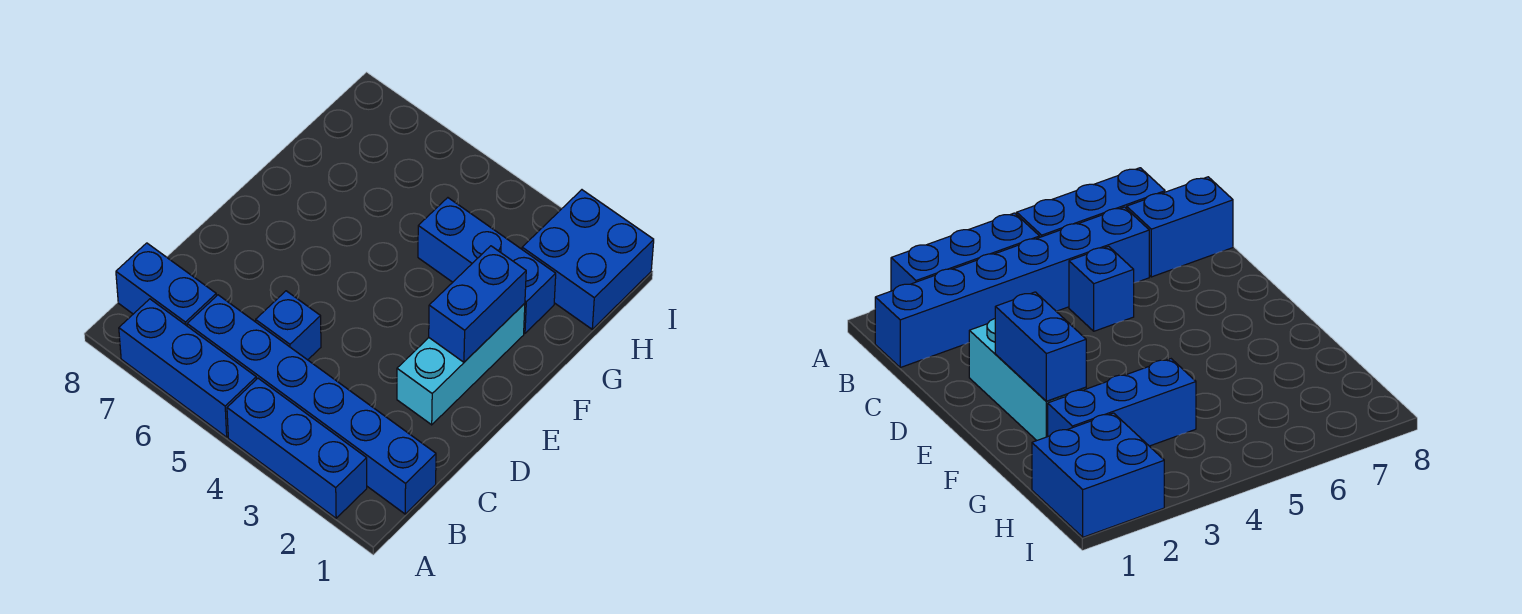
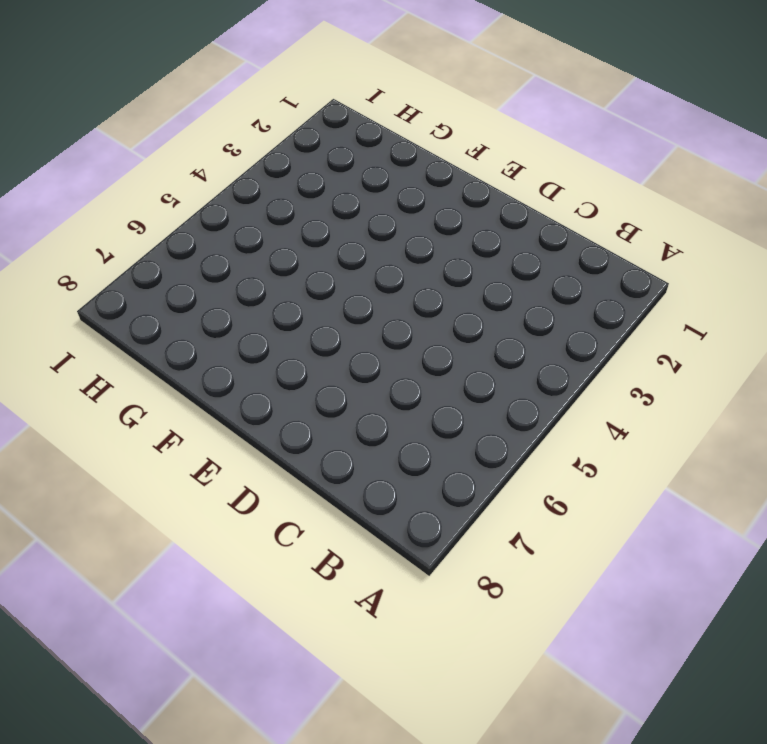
none -> blue brick A2:A4 level 1
none -> blue brick A5:A7 level 1

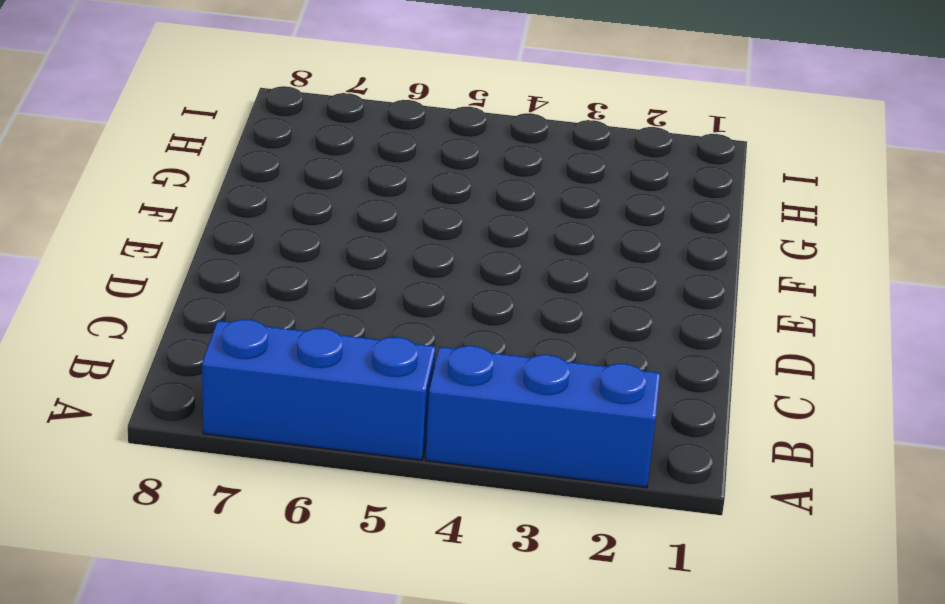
none -> blue brick B1:B6 level 1
none -> blue brick B7:B8 level 1

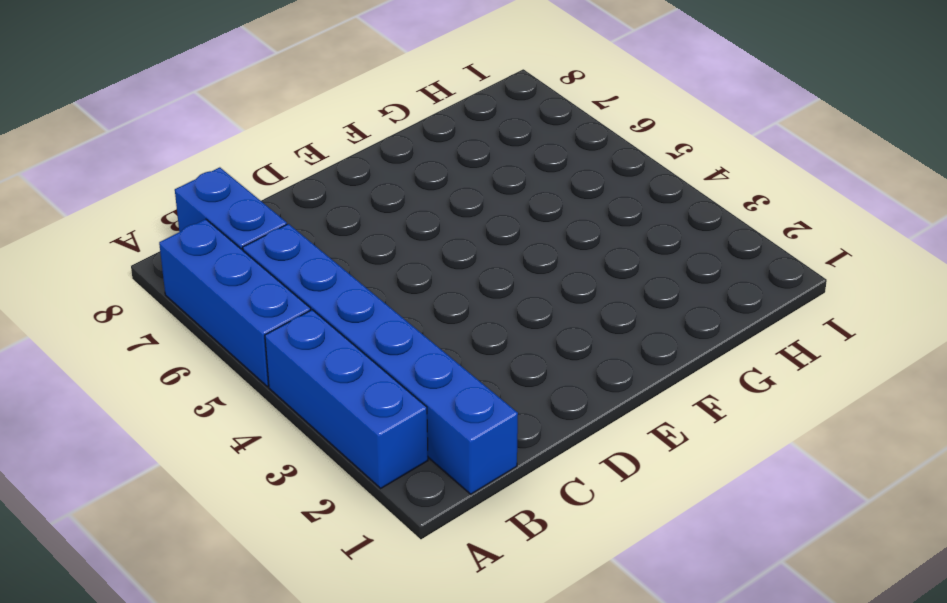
none -> blue brick C5 level 1
none -> cyan brick D2:F2 level 1

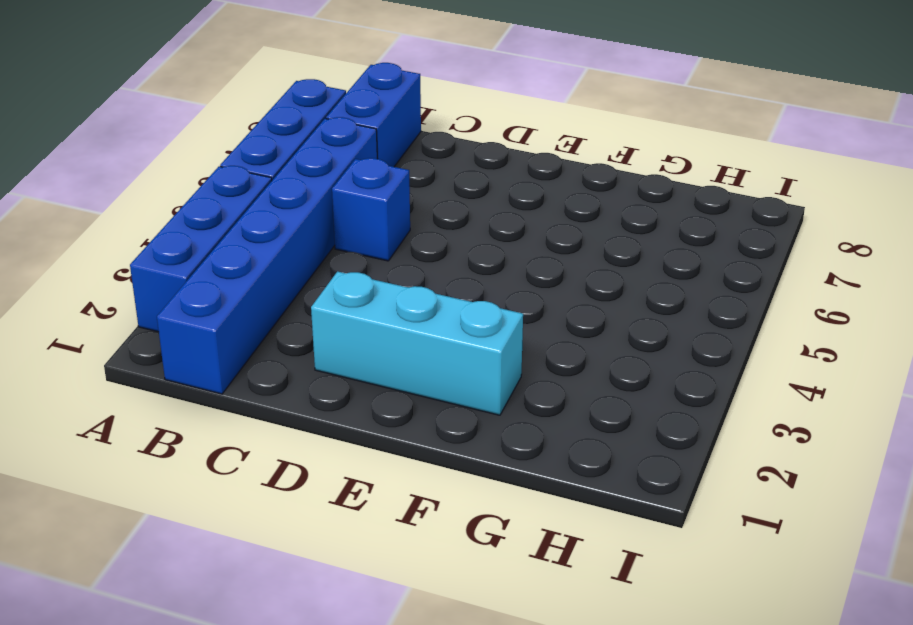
none -> blue brick G2:G4 level 1
none -> blue brick H1:I2 level 1

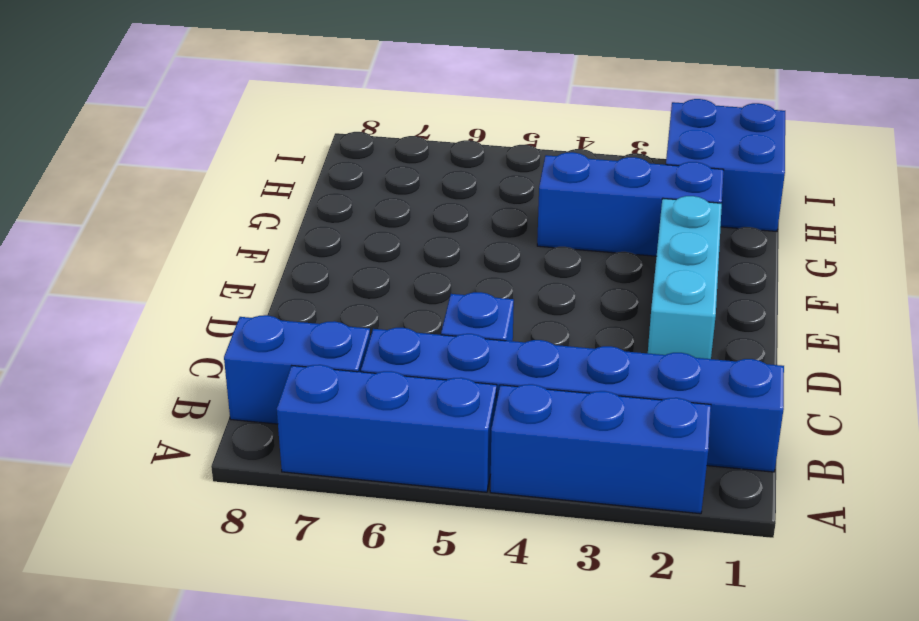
none -> blue brick E2:F2 level 2

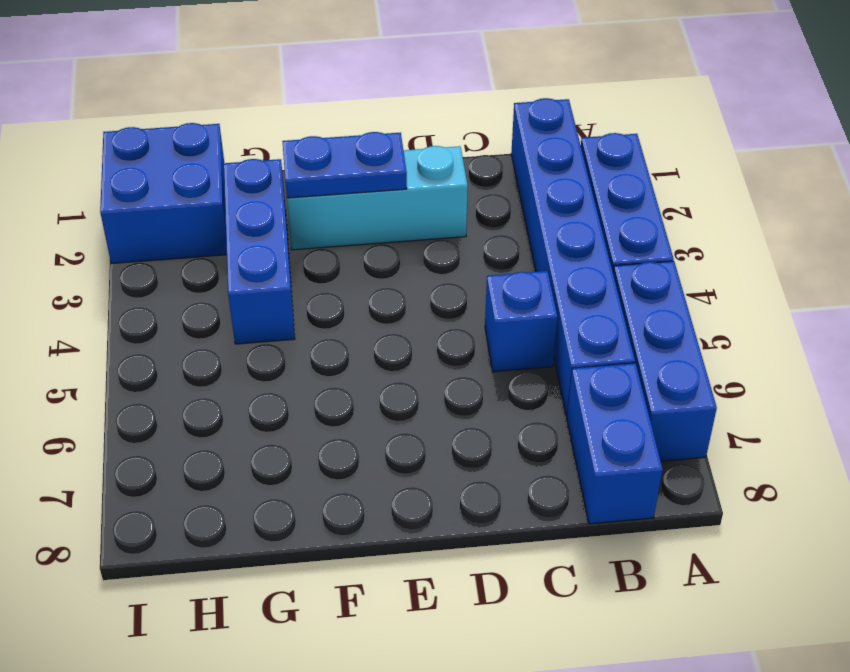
blue plate E2:F2 level 2 -> blue brick E2:F2 level 2

